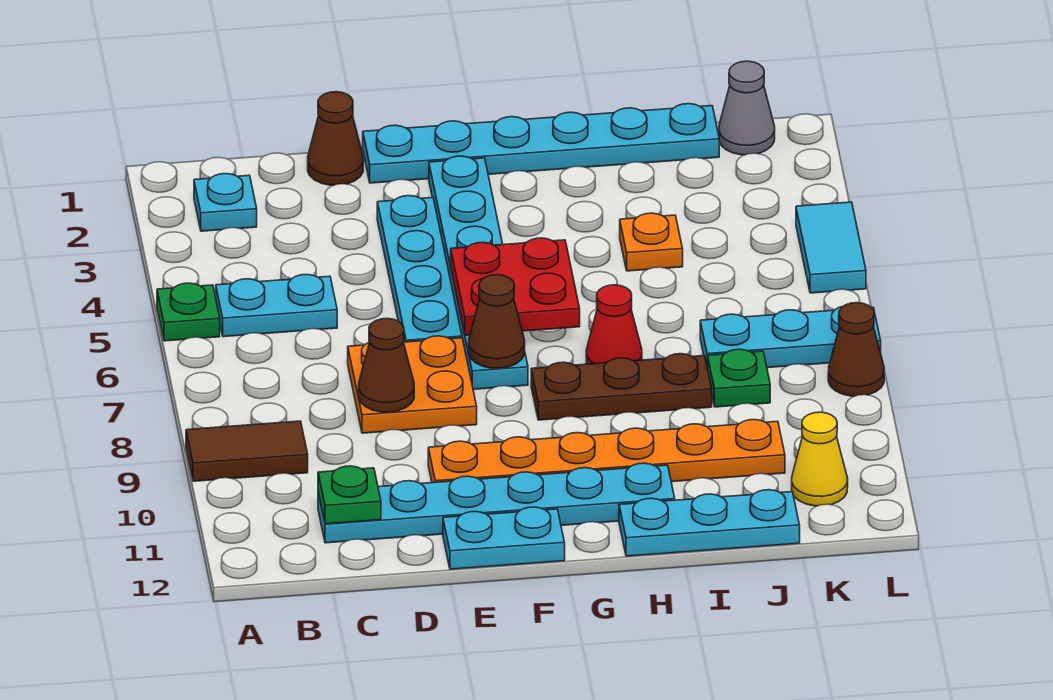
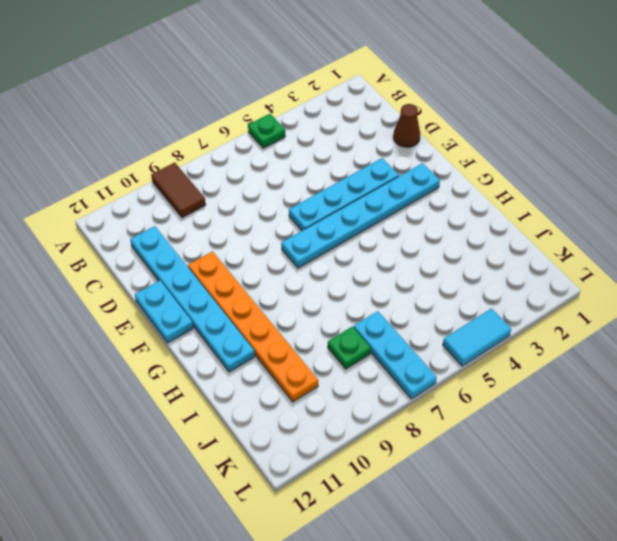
none -> cyan plate B2 level 1
none -> cyan plate B5:C5 level 1
none -> orange plate D7:E8 level 1

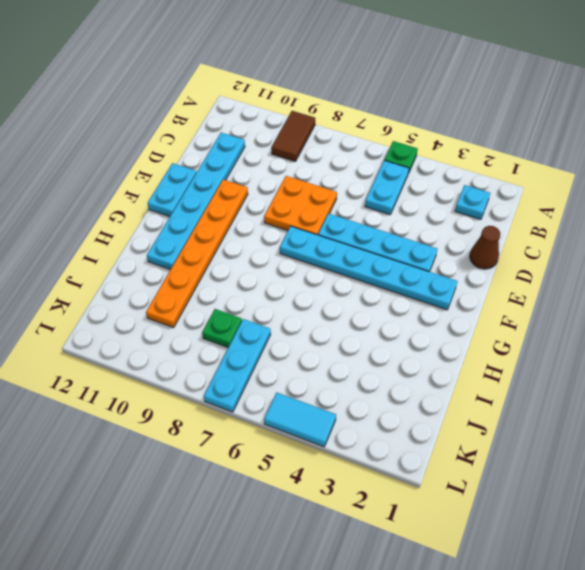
none -> cyan plate E1:J1 level 1
none -> brown plate G8:I8 level 1
none -> red cone H7 level 1

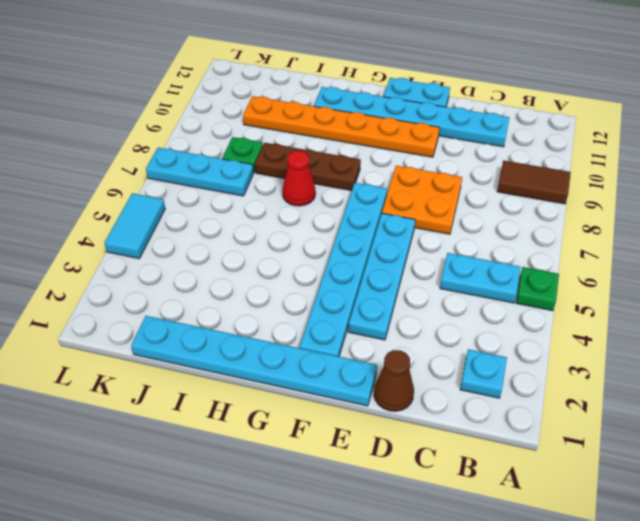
none -> cyan plate H12:J12 level 1
none -> orange plate I4 level 1
none -> grey cone K1 level 1

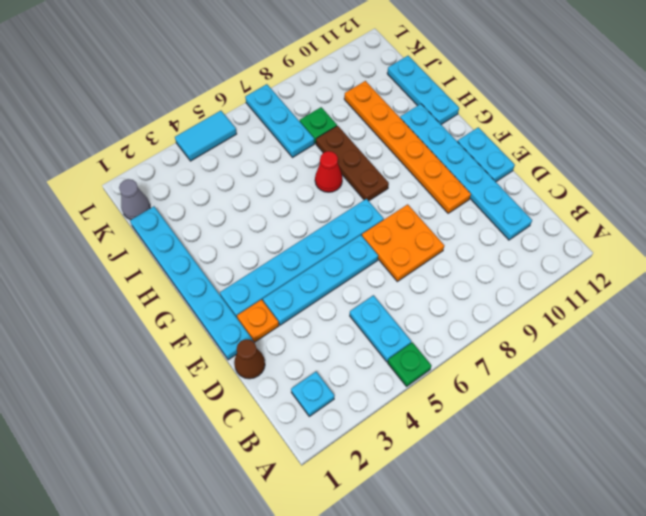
orange plate E2 level 1 -> orange plate I4 level 1
none -> brown tile A9:B9 level 1
none -> yellow cone K11 level 1
none -> brown cone L8 level 1

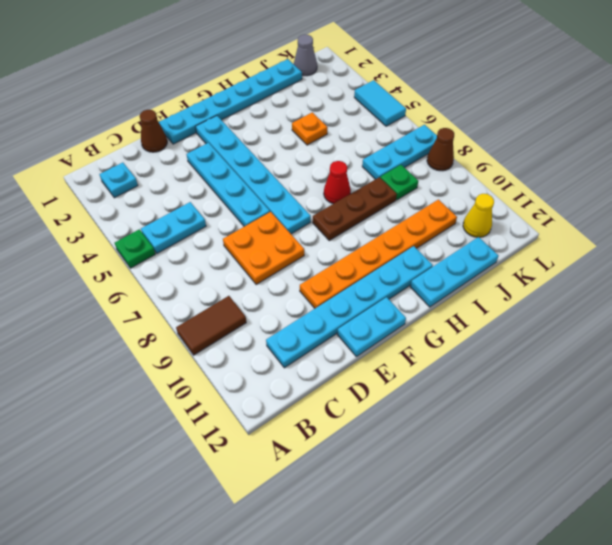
none -> green plate C11 level 2
none -> brown cone D8 level 2
none -> red plate F5:G6 level 2

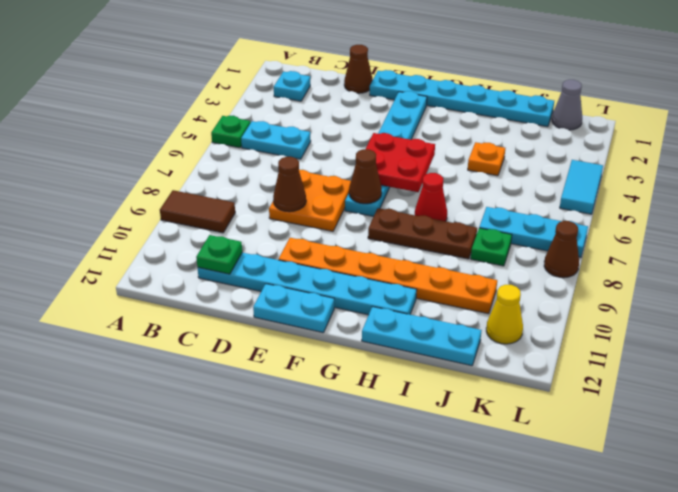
none -> cyan plate E3:E6 level 1

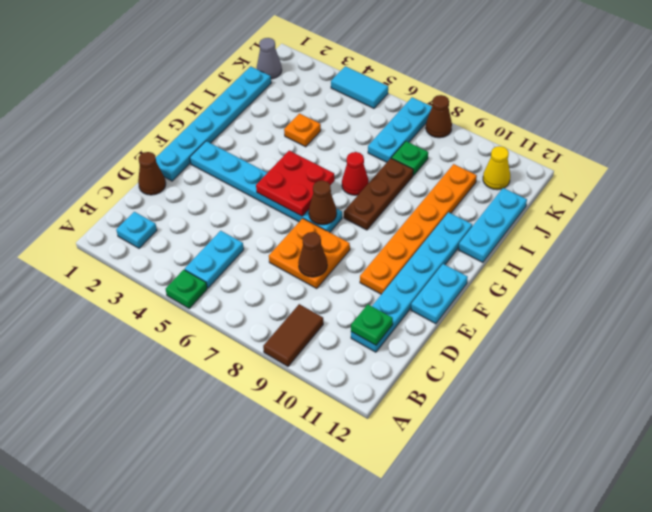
none -> cyan plate E3:E6 level 1

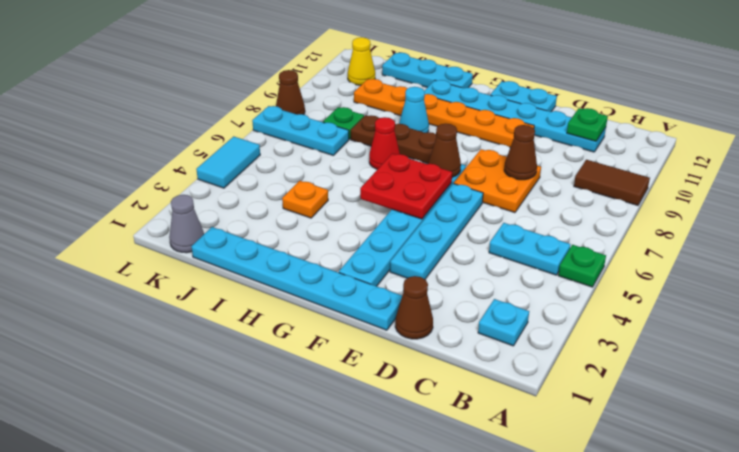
cyan cone H9 level 1 -> none

